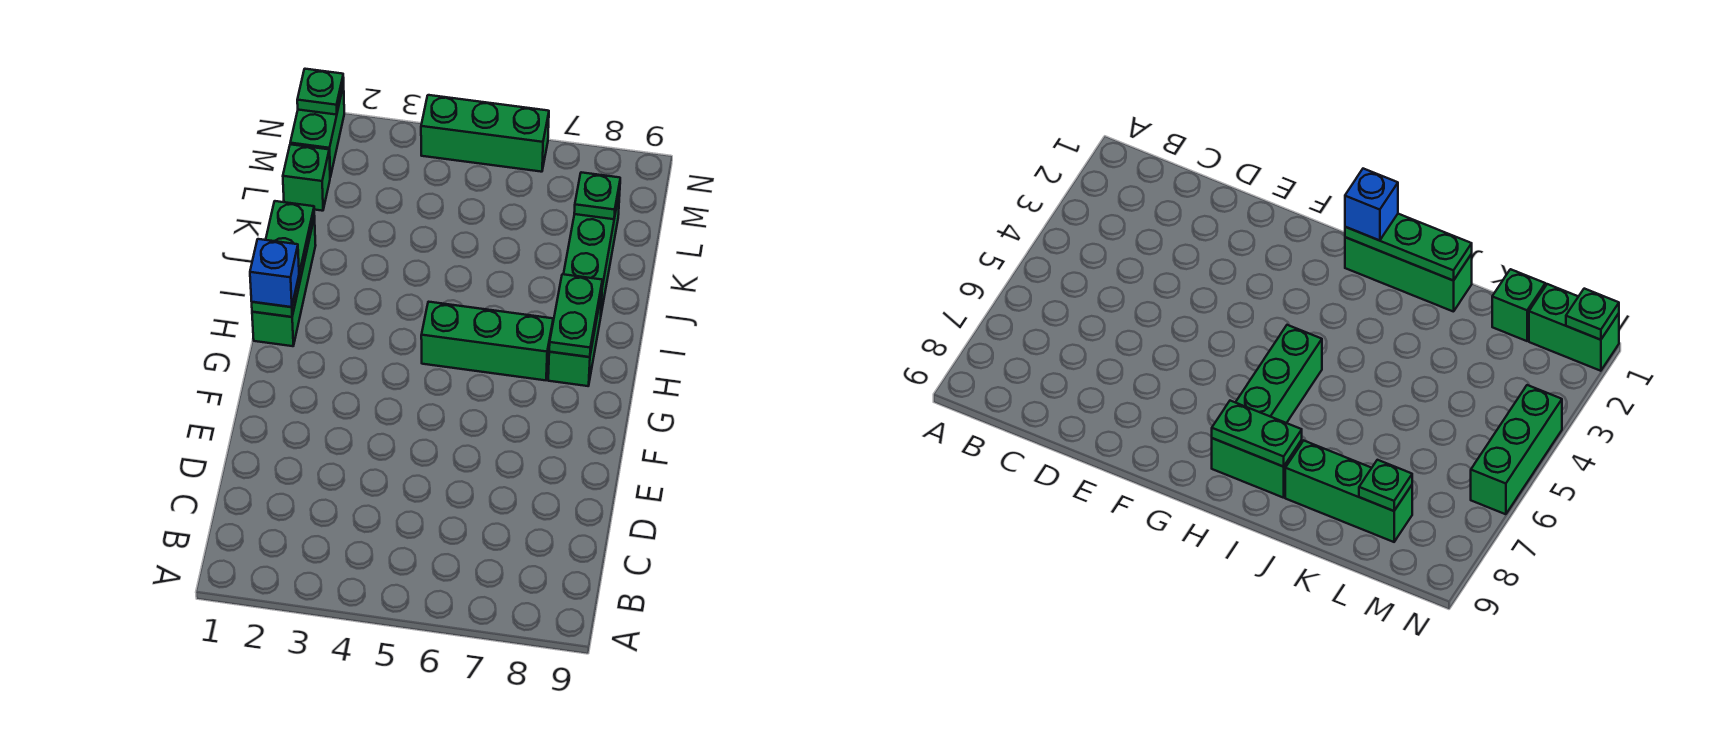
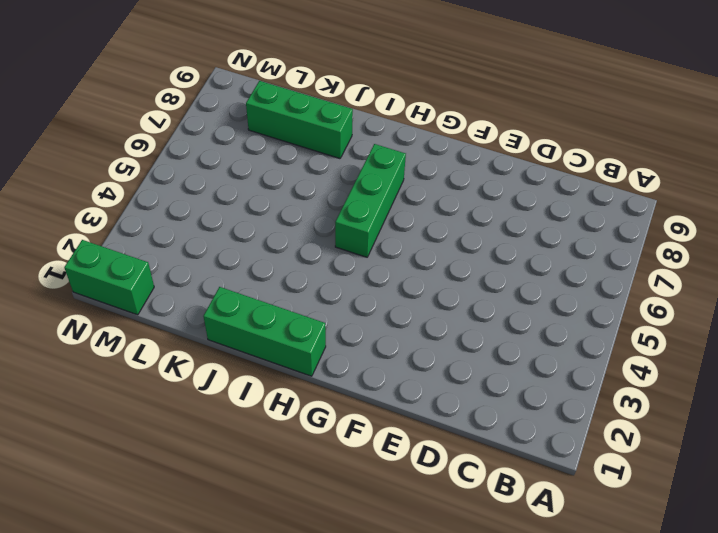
none -> green brick H8:I8 level 1
none -> green brick L1 level 1
none -> green brick N4:N6 level 1

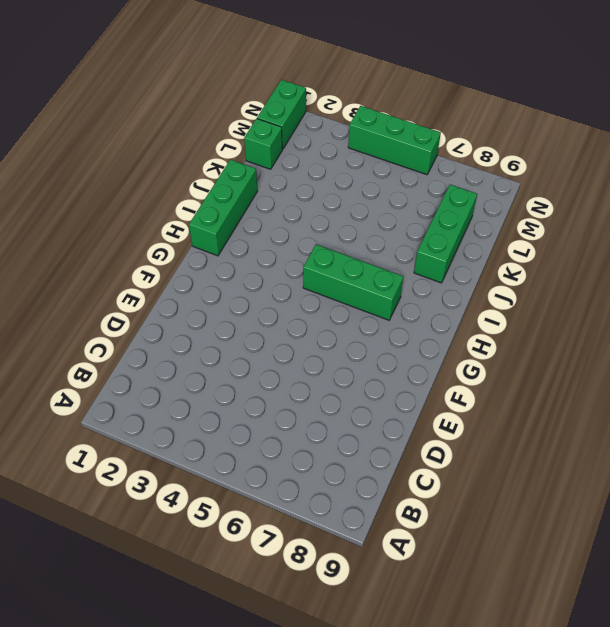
none -> green brick H8:I8 level 1
none -> green plate H1:J1 level 2
none -> green plate H8:I8 level 2

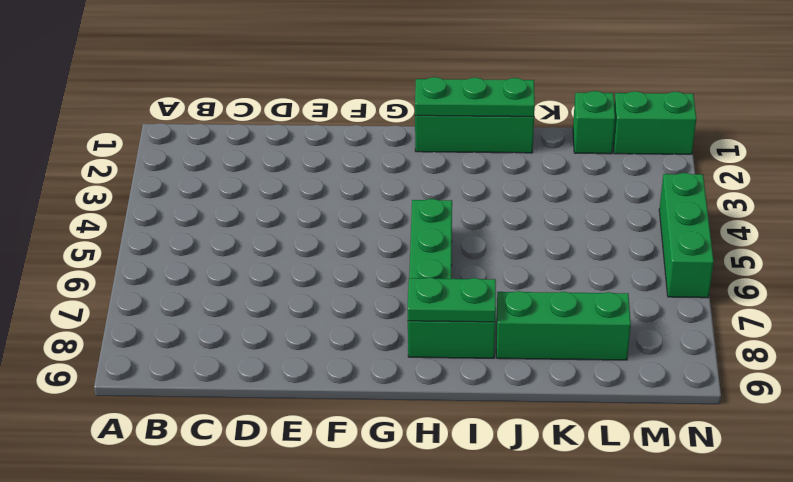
none -> green plate L8 level 2
none -> green plate N1 level 2
none -> blue brick H1 level 3

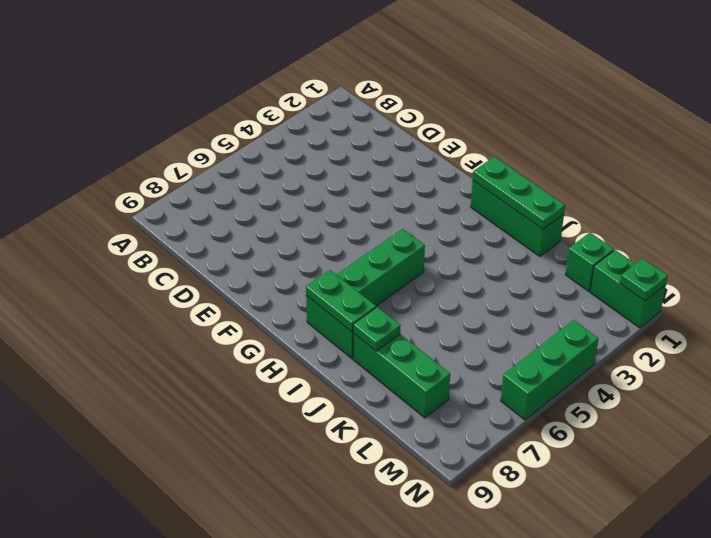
green plate J8 level 2 -> green plate L8 level 2
none -> blue brick H1 level 3

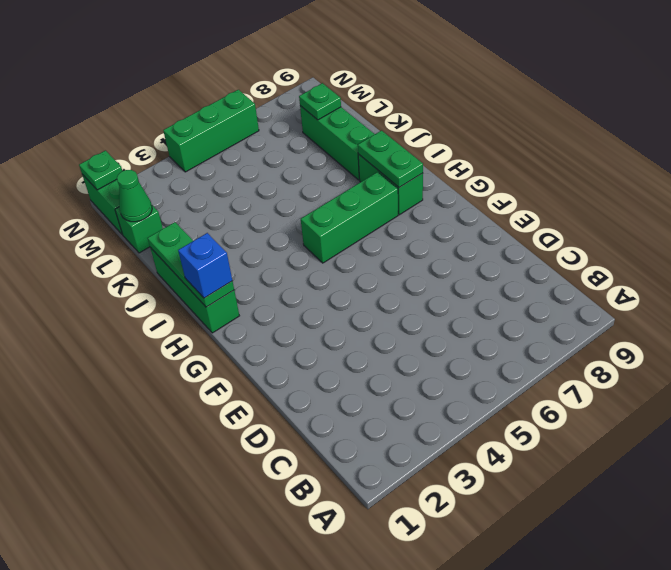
green cone L1 level 2 -> none

